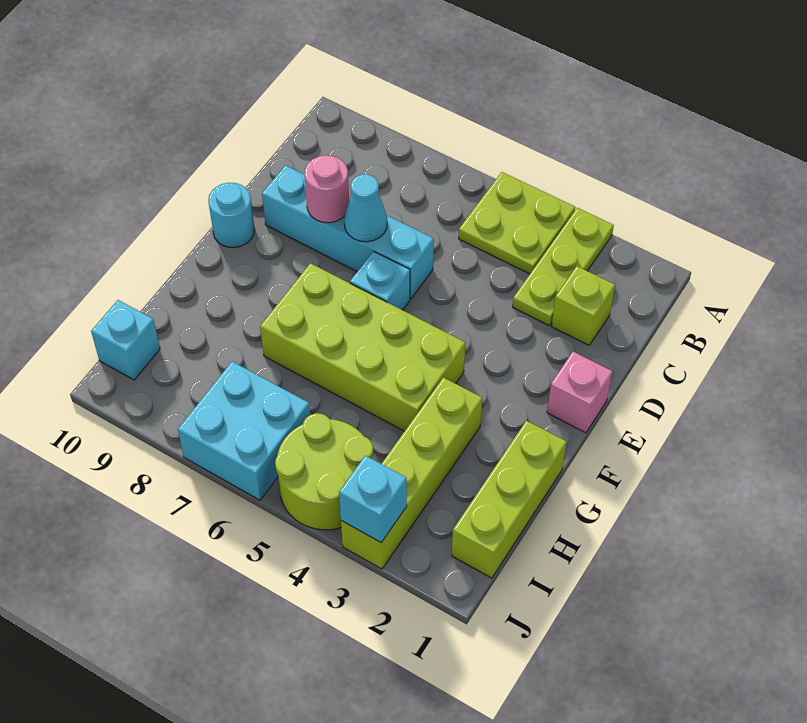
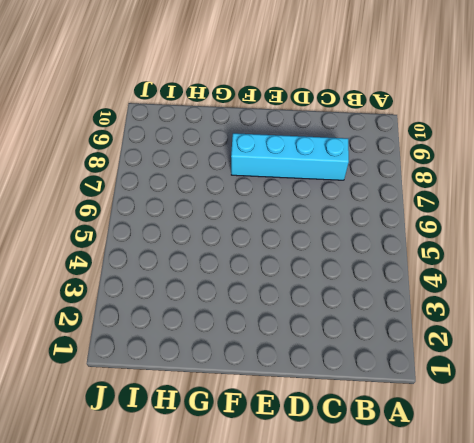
cyan brick C8:F8 level 1 -> cyan brick D6:D9 level 1
none -> lime plate A3:C3 level 1
none -> lime plate A4:B5 level 1
none -> lime brick C2 level 1

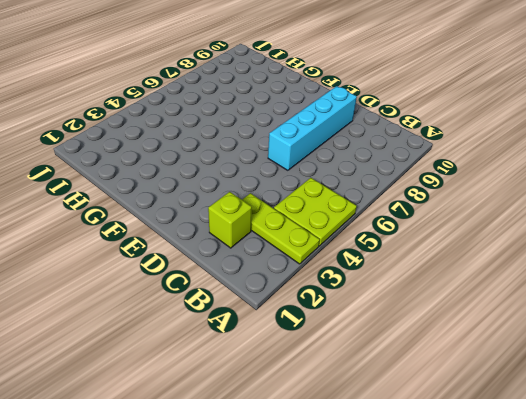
none -> pink brick E1 level 1
none -> cyan brick E6 level 1
none -> cyan round brick E10 level 1

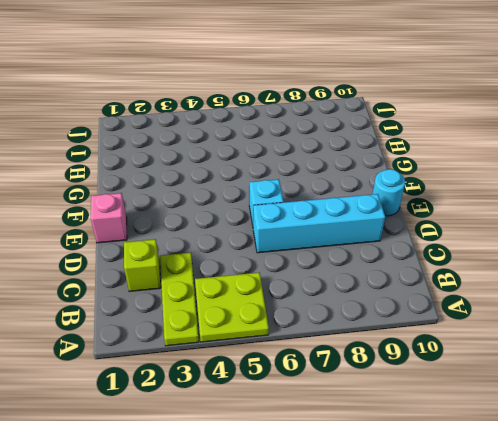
none -> lime brick F4:G7 level 1
none -> lime brick G1:I1 level 1
none -> lime brick G3:J3 level 1

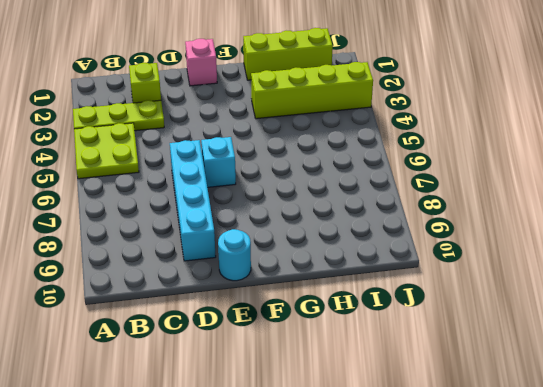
none -> lime brick F4:G7 level 1
none -> lime round brick I4:J5 level 1
none -> cyan brick I6:J7 level 1

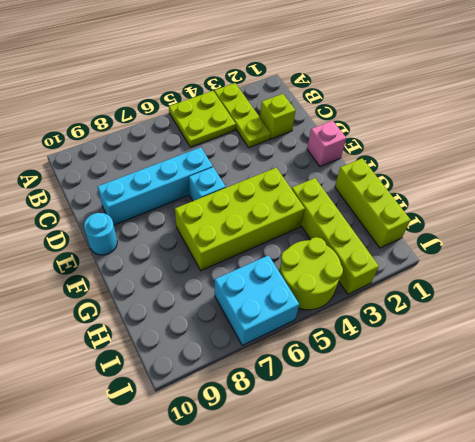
none -> cyan brick I10 level 1
none -> cyan cone D7 level 2
none -> pink round brick D8 level 2

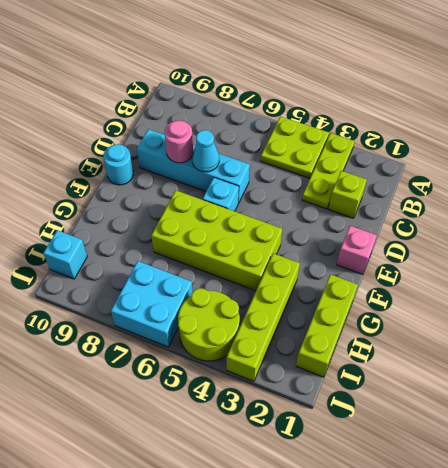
none -> cyan brick J3 level 2

